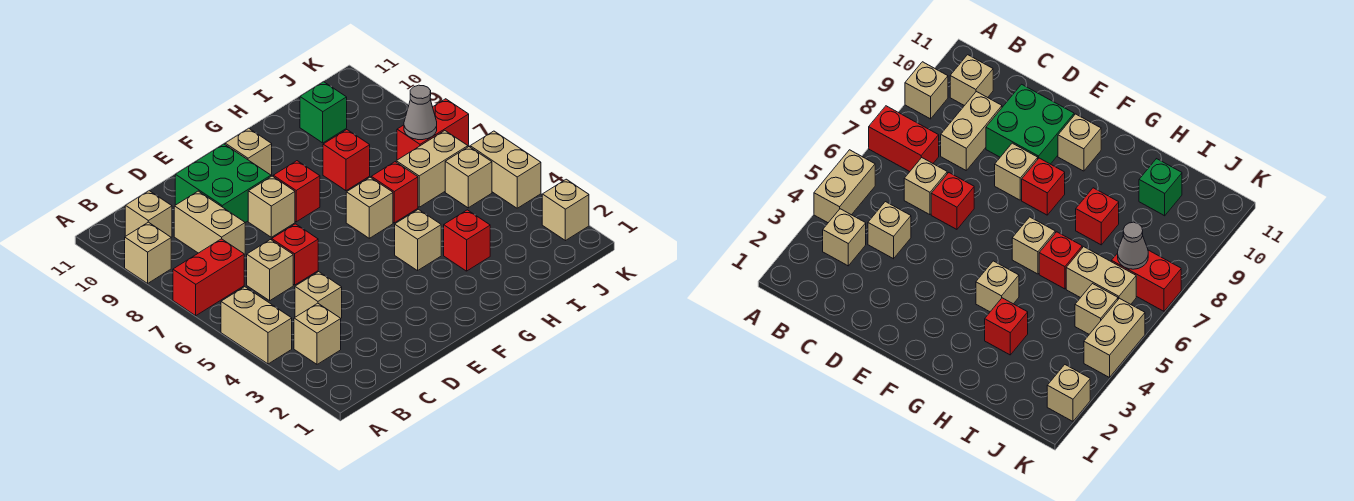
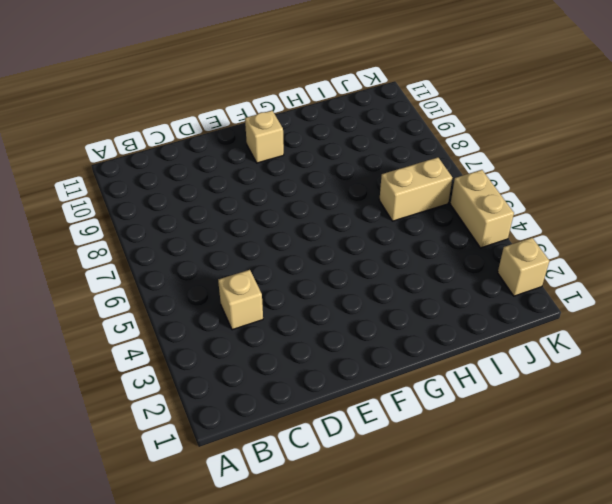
none -> tan brick A4:A5 level 1
none -> red brick A7:B7 level 1
none -> tan brick A9 level 1

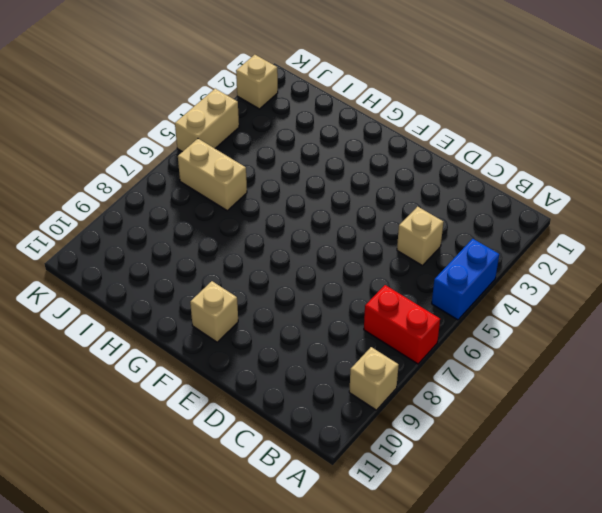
blue brick A4:A5 level 1 -> tan brick A4:A5 level 1
none -> tan brick B3 level 1
none -> tan brick B10 level 1
none -> tan brick C6 level 1

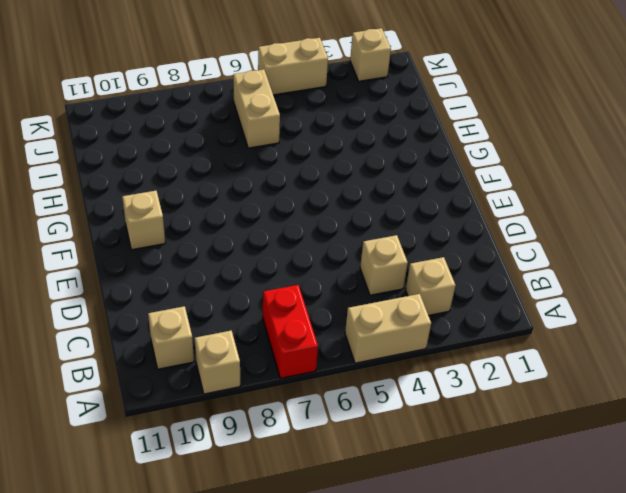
none -> tan brick C6 level 1
none -> tan brick C8:C9 level 1
none -> red brick D6 level 1

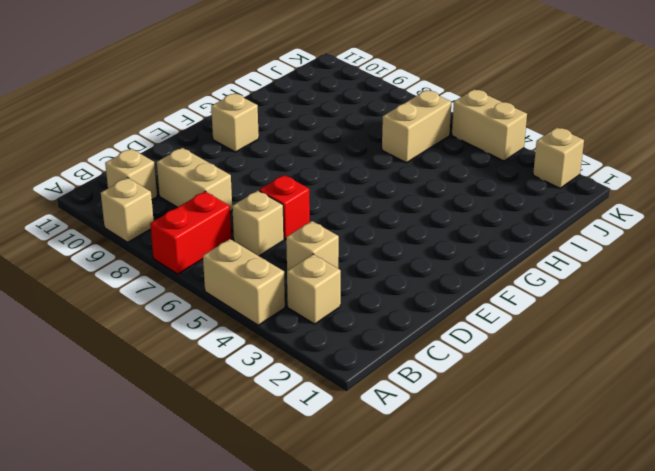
none -> green brick D9:E10 level 1
none -> tan brick E8 level 1
none -> red brick F8 level 1

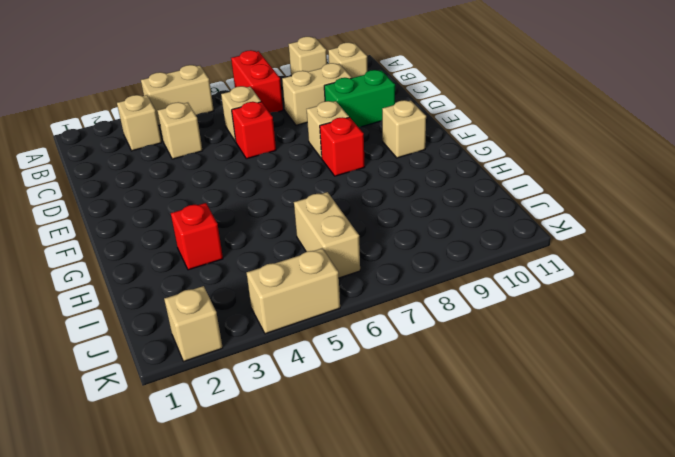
green brick D9:D10 level 1 -> green brick D9:E10 level 1
none -> tan brick G4 level 1
none -> tan brick G6 level 1
none -> red brick H6 level 1

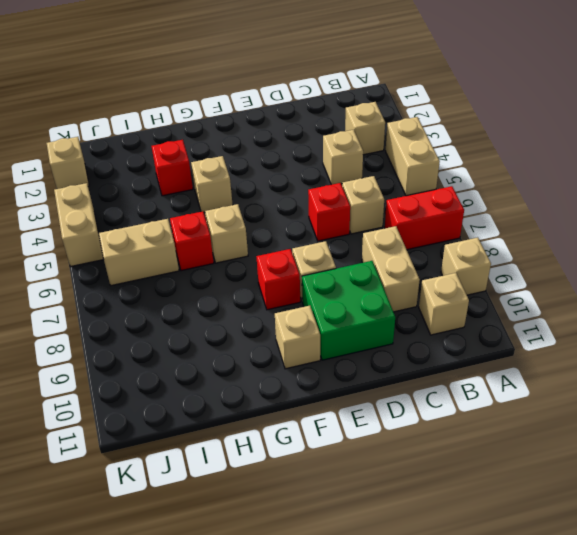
none -> red brick H8 level 1
none -> green brick I10 level 1
none -> tan brick J5 level 1

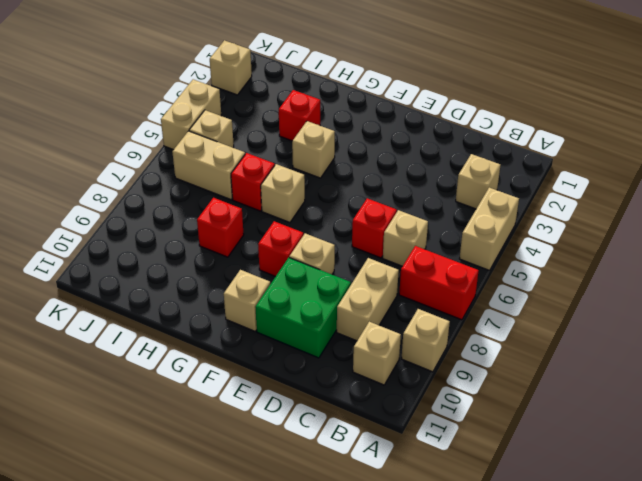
none -> tan brick C4 level 1
none -> green brick I10 level 1
none -> red brick J7:K7 level 1

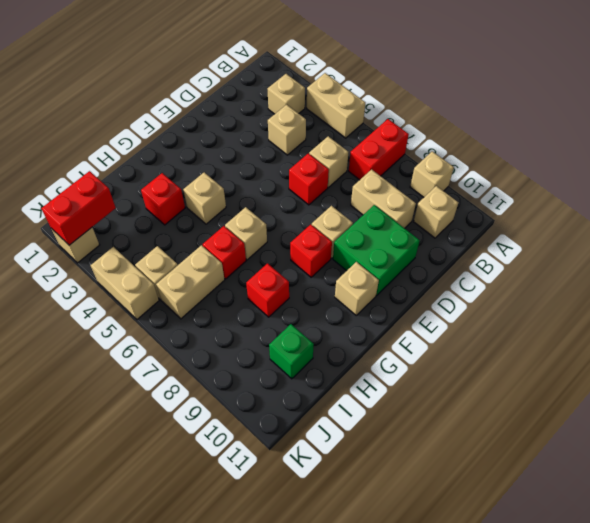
red brick J2:K2 level 2 -> red brick J7:K7 level 1
none -> grey cone J7 level 2

